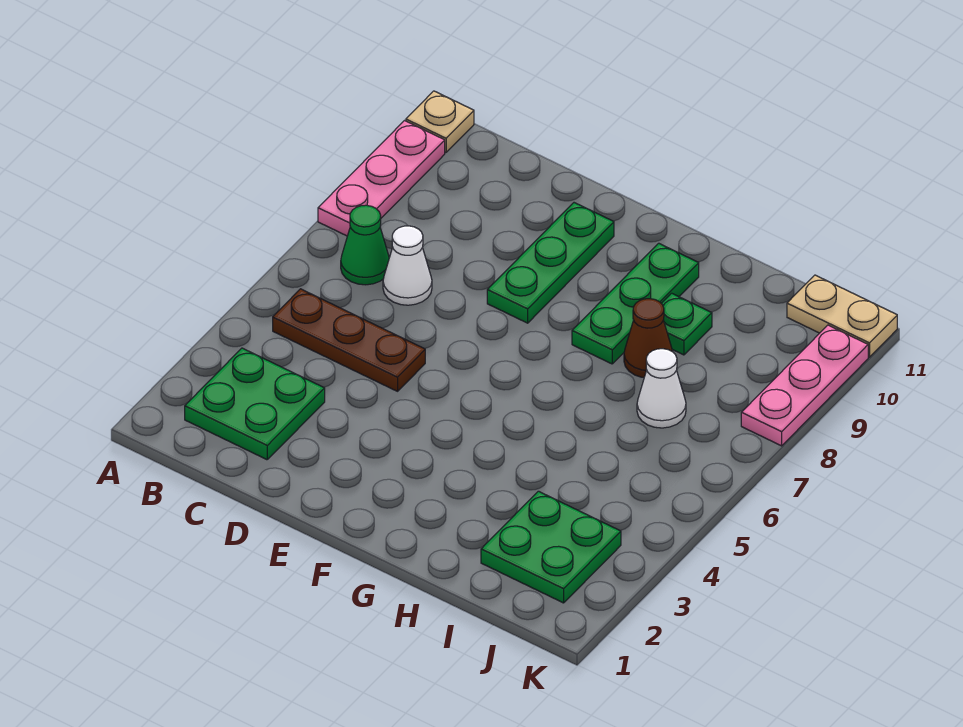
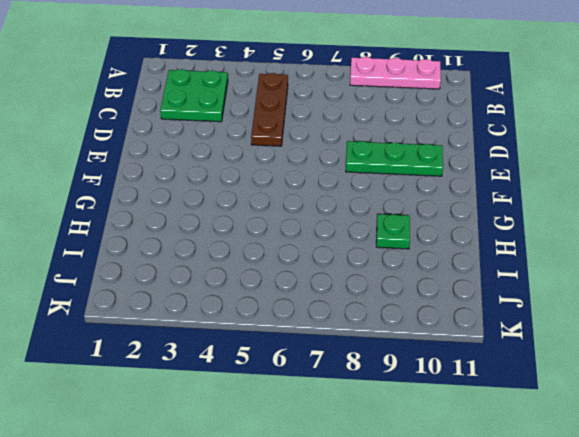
none -> tan plate A11 level 1
none -> green cone B7 level 1
none -> white cone C7 level 1

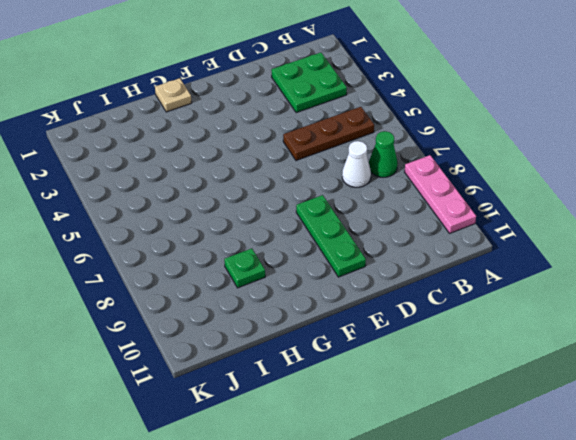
tan plate G1 level 1 -> tan plate A11 level 1
none -> green plate G8:G10 level 1
none -> brown cone H8 level 1
none -> green plate I2:J3 level 1

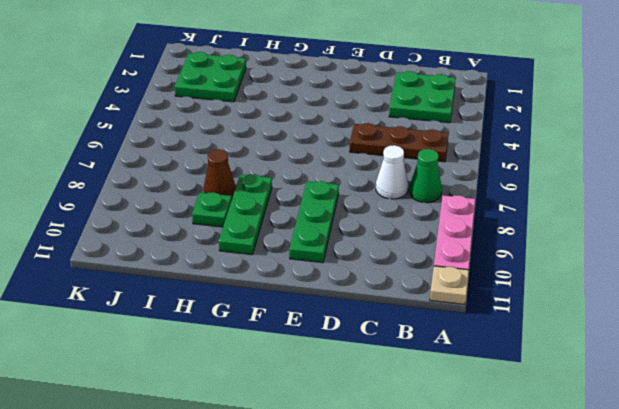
none -> white cone I7 level 1
none -> tan plate J11:K11 level 1
none -> pink plate K8:K10 level 1

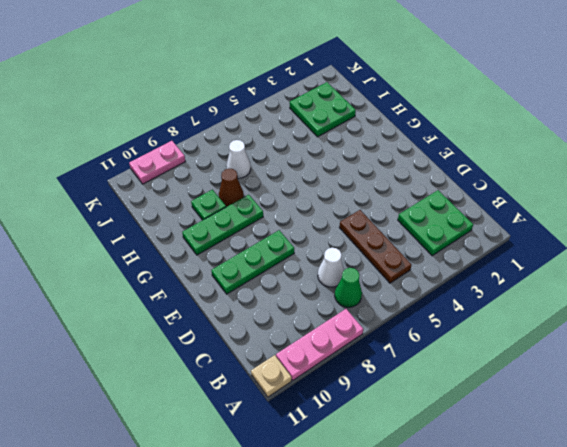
pink plate K9:K10 level 1 -> pink plate K8:K10 level 1
none -> tan plate J11:K11 level 1

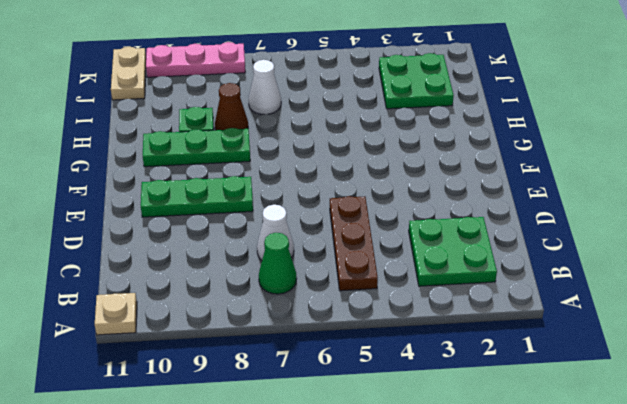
none -> pink plate A8:A10 level 1

